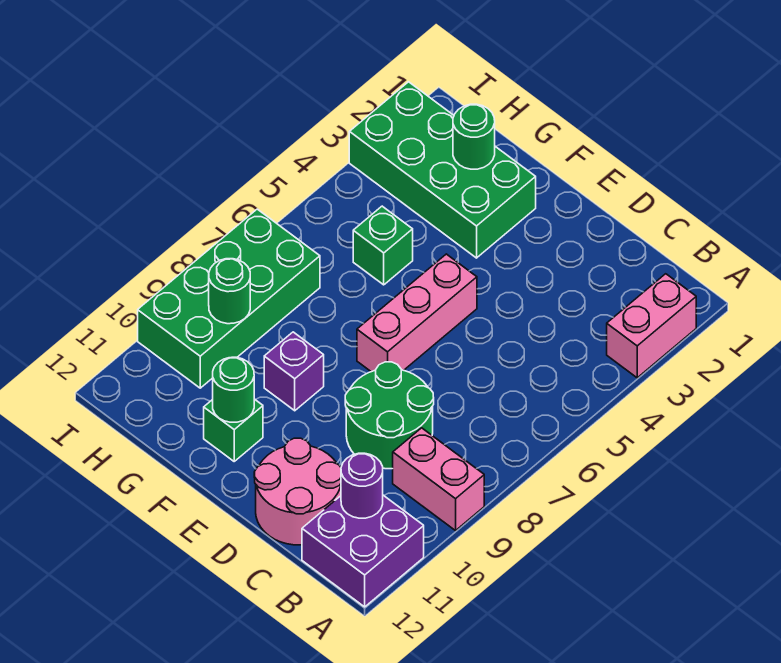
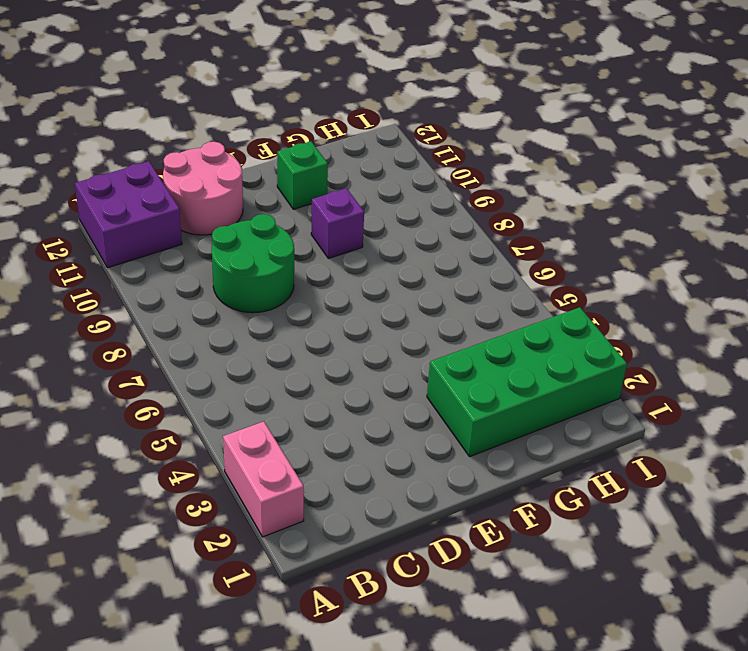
none -> pink brick A9:B9 level 1
none -> pink brick E5:E7 level 1
none -> green brick G5 level 1

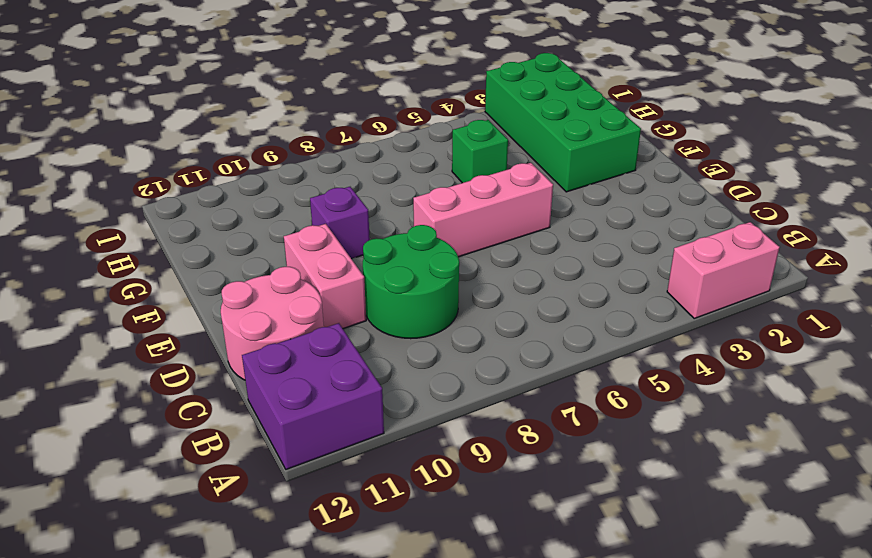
pink brick D10:E10 level 1 -> pink brick A9:B9 level 1
none -> green brick F11 level 1
none -> green brick H7:I10 level 1
none -> purple round brick B11 level 2

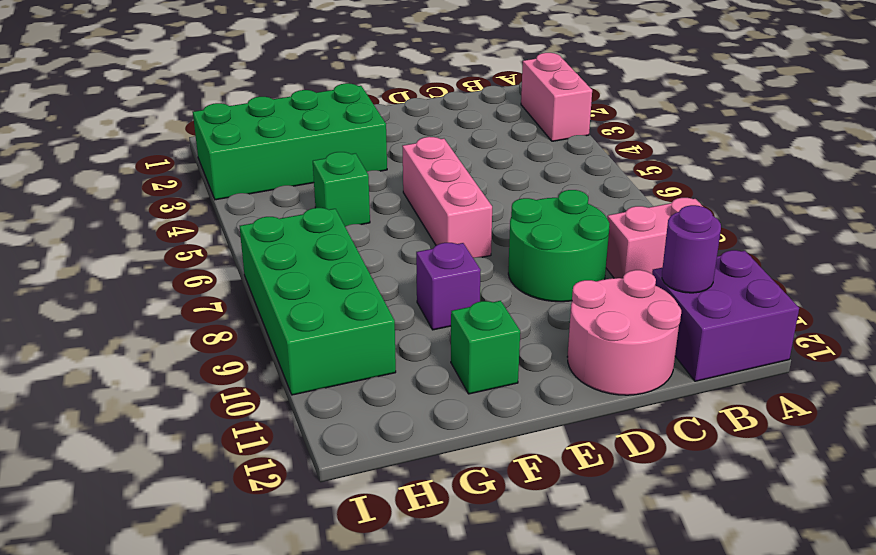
none -> green round brick F11 level 2
none -> green round brick G2 level 2
none -> green round brick H9 level 2

